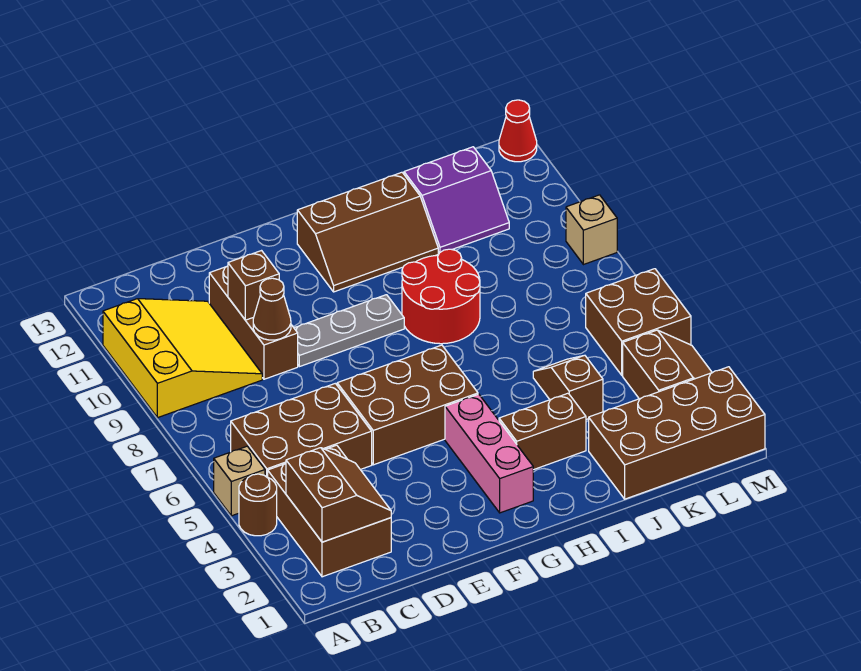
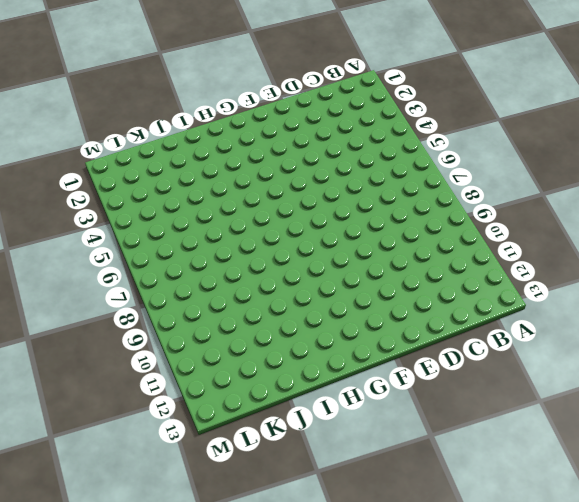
none -> brown round brick A4 level 1
none -> tan brick A5 level 1
none -> yellow slope A9:C11 level 1 top A

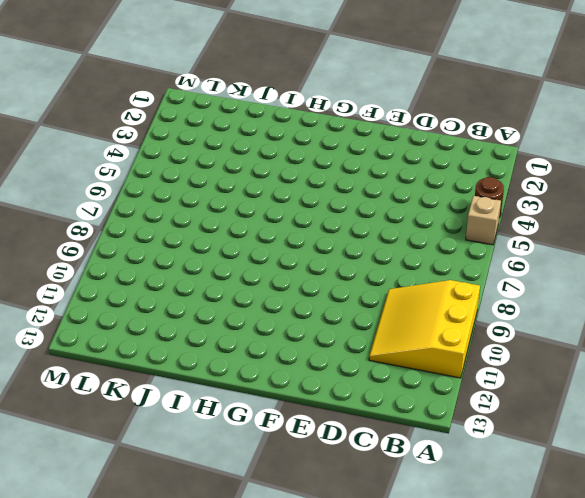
none -> brown brick B2:C4 level 1
none -> brown brick B5:D6 level 1
none -> brown brick D9:D11 level 1

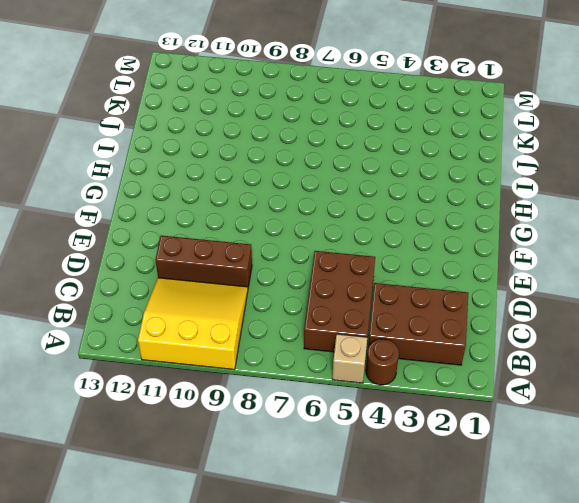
none -> brown brick E5:G6 level 1
none -> grey plate E9:G9 level 1
none -> pink brick G2:G4 level 1

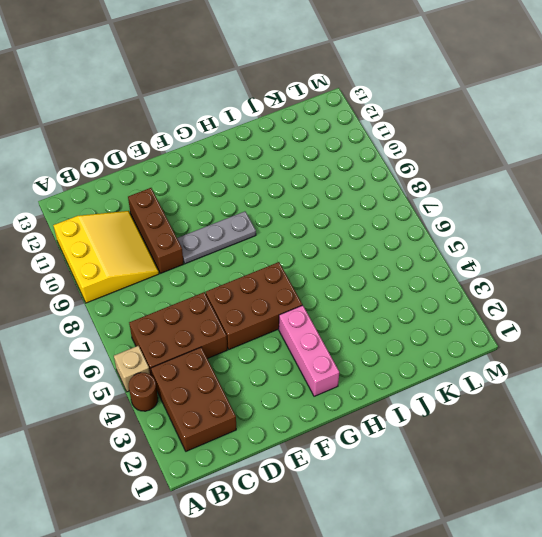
none -> brown slope G11:I12 level 1 top 12
none -> brown brick H3:I3 level 1
none -> red round brick H8:I9 level 1

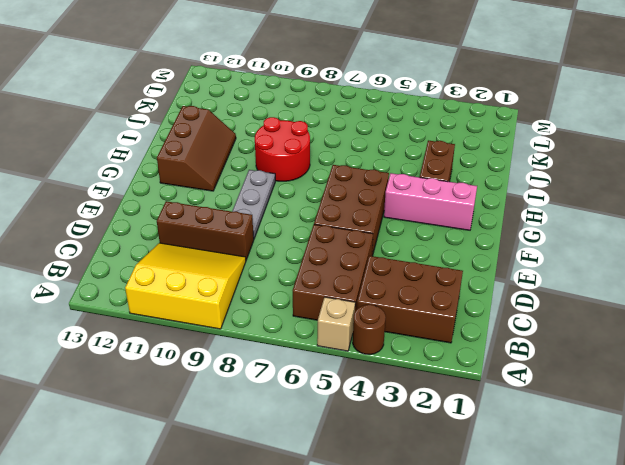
none -> brown brick J1:M2 level 1
none -> brown slope J4:J5 level 1 top 4
none -> purple slope J11:K12 level 1 top 12

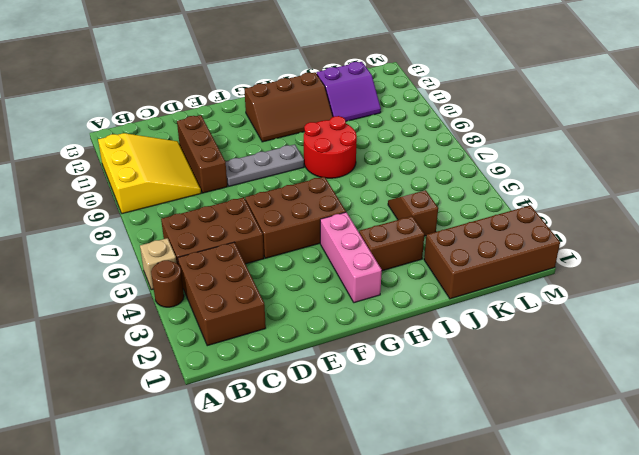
none -> brown slope L3:M4 level 1 top L
none -> brown brick L5:M6 level 1
none -> tan brick M9 level 1

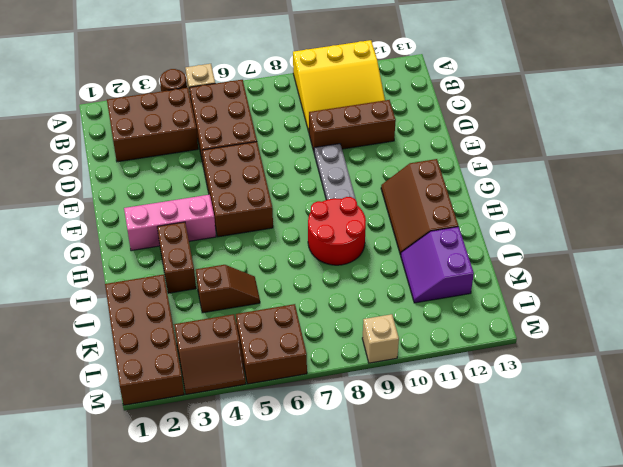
none -> red cone M13 level 1
none -> brown slope B2:C3 level 2 top B
none -> brown cone D9 level 2

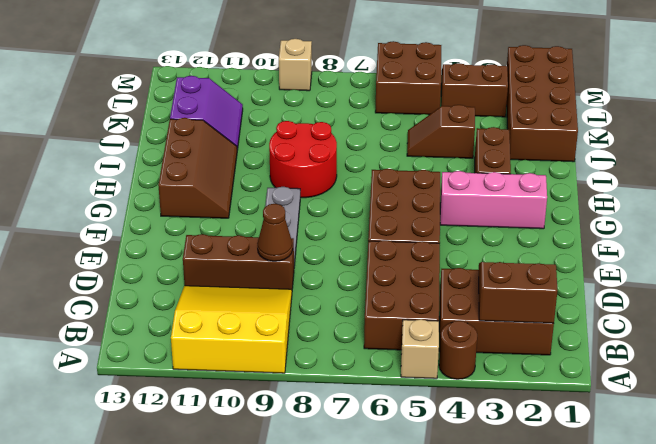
none -> red cone M13 level 1
none -> brown brick D10 level 2

